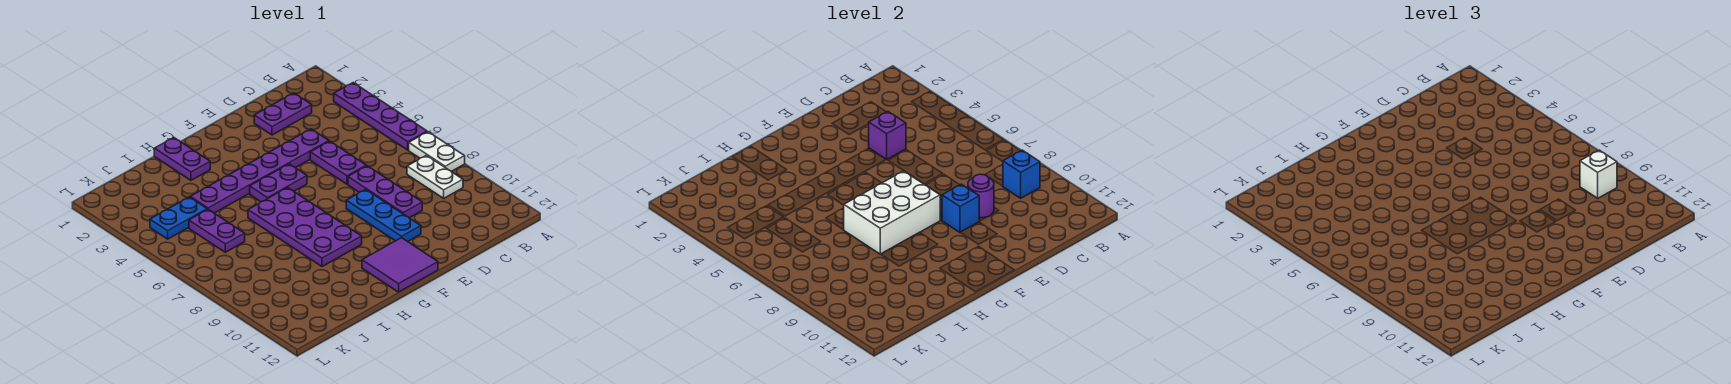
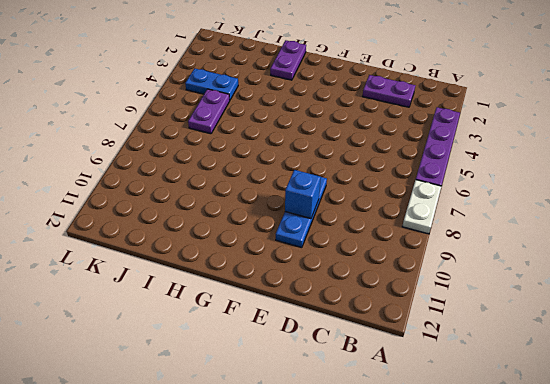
none -> white plate B8:B9 level 1
none -> purple plate D4:I4 level 1
none -> purple plate D5:D6 level 1

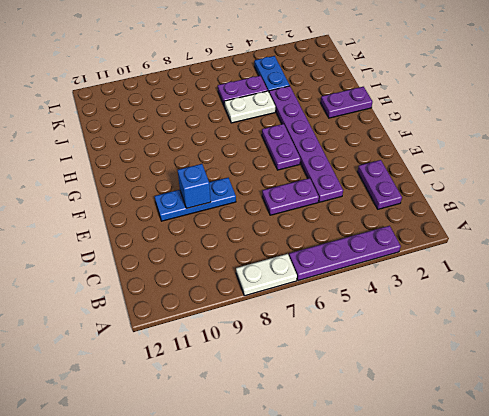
white plate I5:I6 level 1 -> white plate B8:B9 level 1
none -> purple plate D7:D9 level 1
none -> purple tile F11:G12 level 1
none -> purple plate G6:H9 level 1

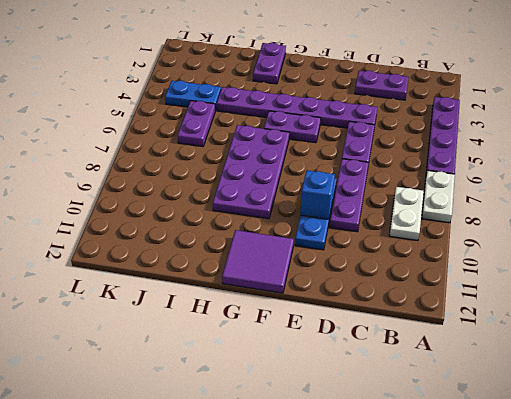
none -> blue brick B9 level 2
none -> purple brick D4 level 2
none -> purple round brick D9 level 2

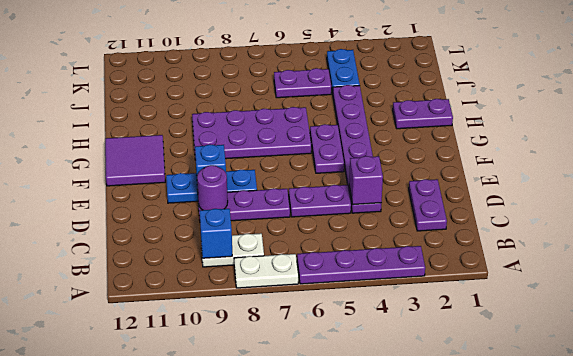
none -> white brick F7:H8 level 2
none -> white brick B9 level 3

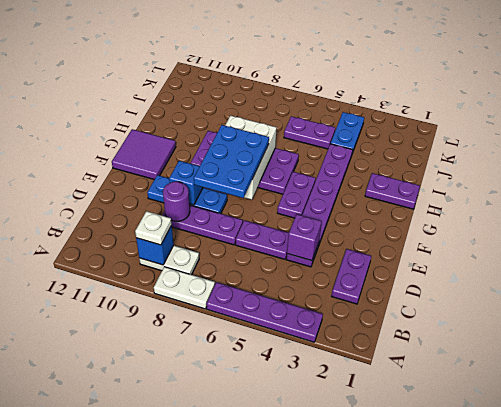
white plate B9 level 3 -> white brick B9 level 3
blue plate E7:G8 level 3 -> none

